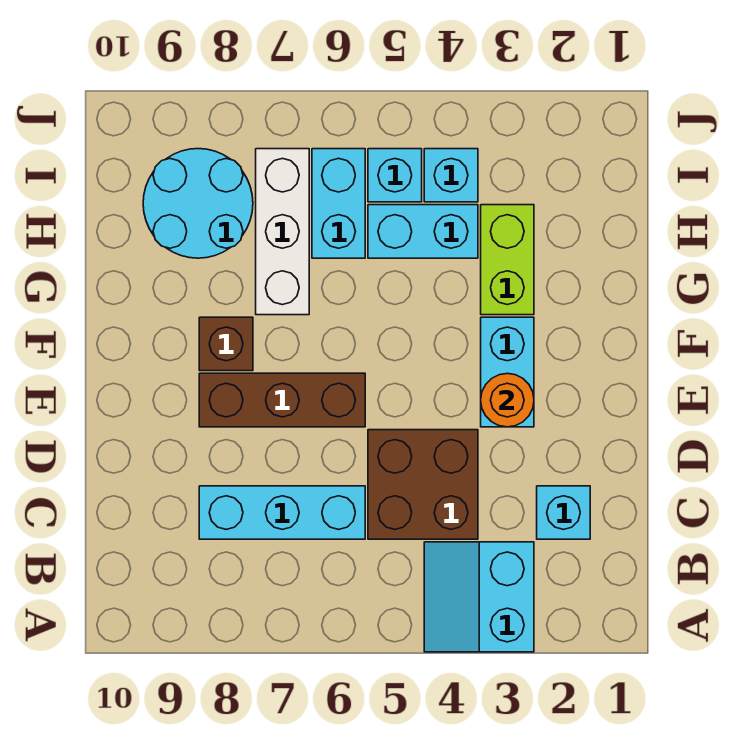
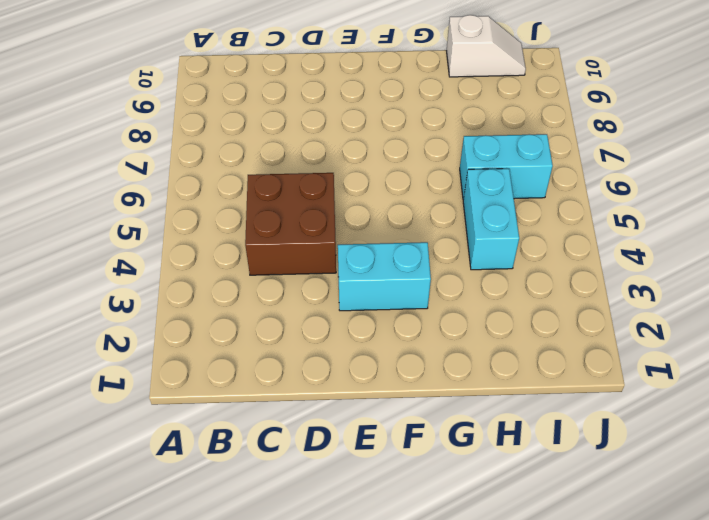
white slope H10:I10 level 1 top H -> none
none -> cyan slope A3:B4 level 1 top 3
none -> cyan brick C2 level 1
none -> cyan brick C6:C8 level 1

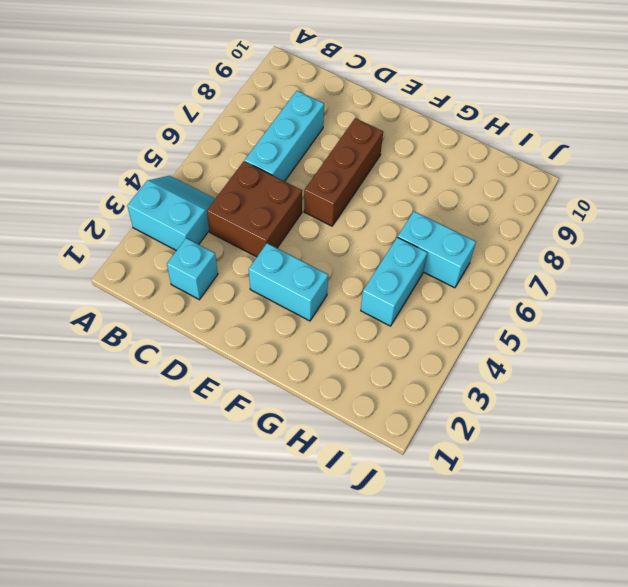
none -> brown brick F8 level 1
none -> lime brick G3:H3 level 1
none -> white brick G7:I7 level 1

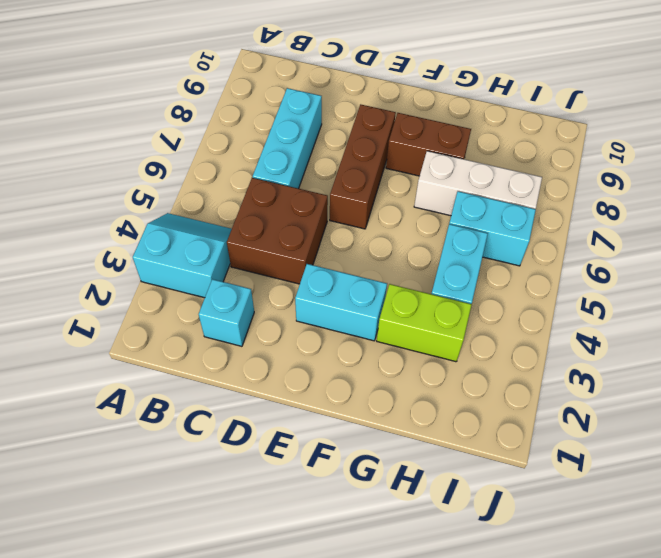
brown brick F8:G8 level 1 -> brown brick F8 level 1
none -> cyan round brick H8:I9 level 1
none -> cyan brick I4 level 1
none -> cyan brick I5 level 1

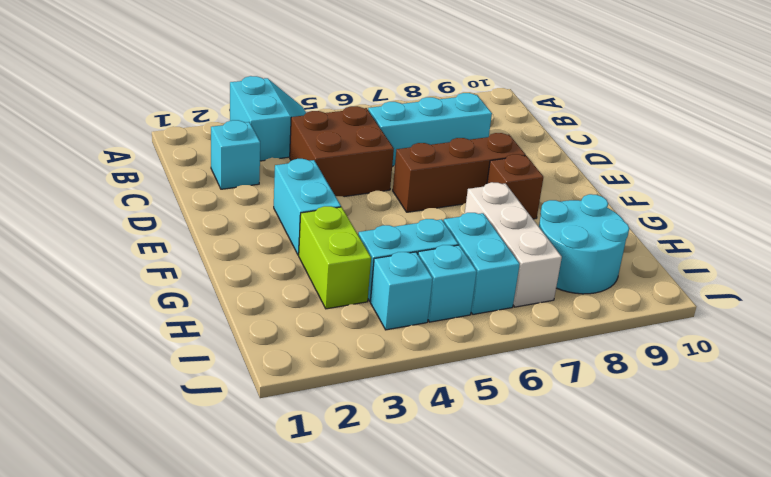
none -> orange round brick E3 level 2

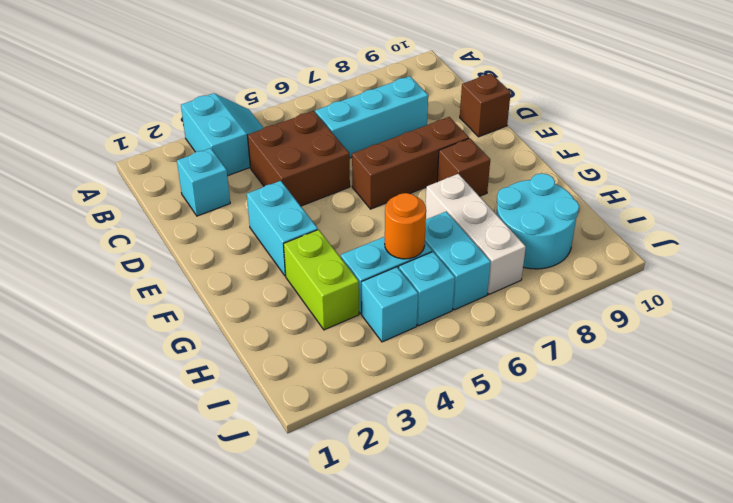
brown brick D10 level 1 -> none
orange round brick H5 level 2 -> orange round brick E3 level 2

